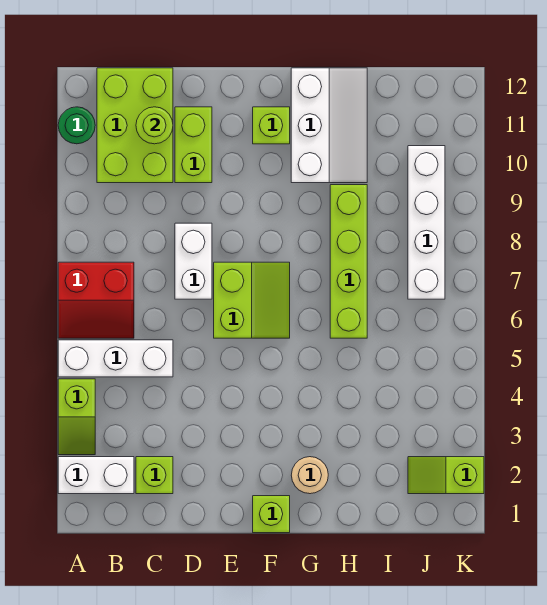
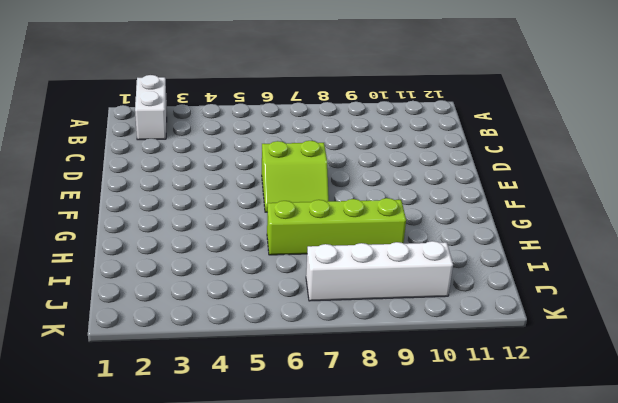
none -> lime slope A3:A4 level 1 top 4
none -> white brick A5:C5 level 1
none -> red slope A6:B7 level 1 top 7

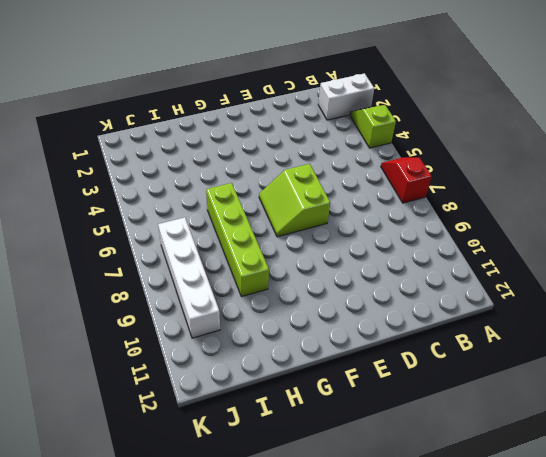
red slope A6:A7 level 1 top 7 -> red slope A6:B7 level 1 top 7
none -> white brick A5:C5 level 1
none -> green round brick A11 level 1
none -> lime brick B10:C12 level 1

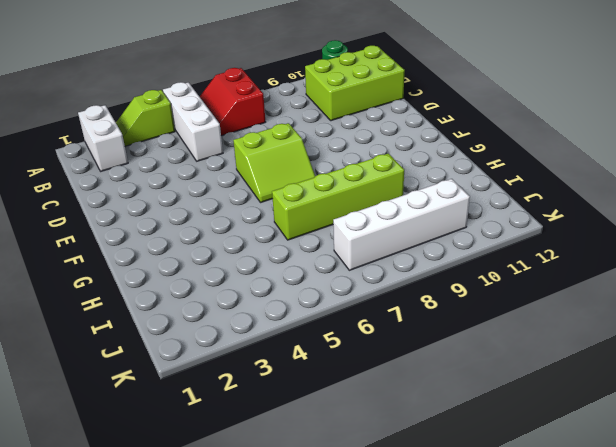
none -> lime brick C2 level 1
none -> white brick D7:D8 level 1
none -> lime brick D10:D11 level 1

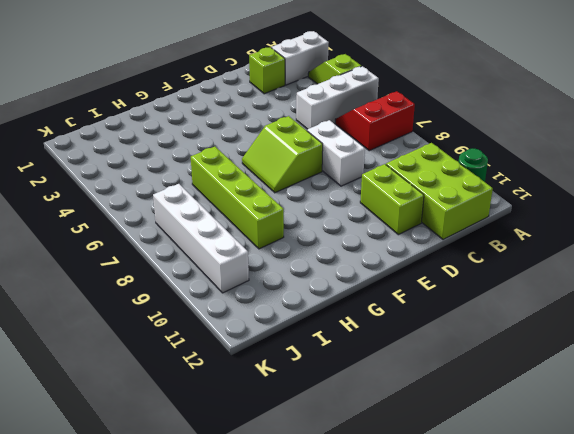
none -> lime brick F1 level 1
none -> lime brick F11 level 1
none -> tan round brick G2 level 1

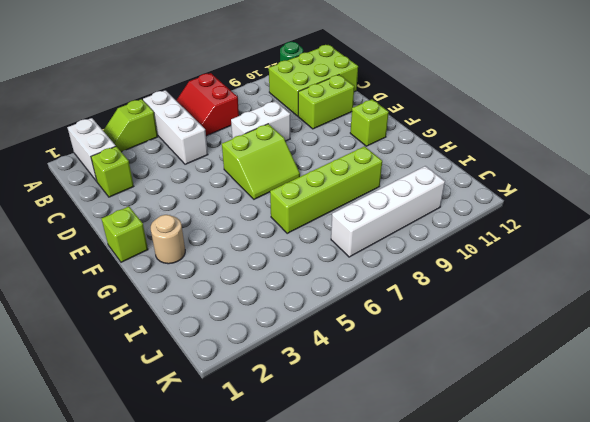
none -> white slope G10:H12 level 1 top G
none -> lime slope J2:K2 level 1 top K
none -> lime round brick C11 level 2

